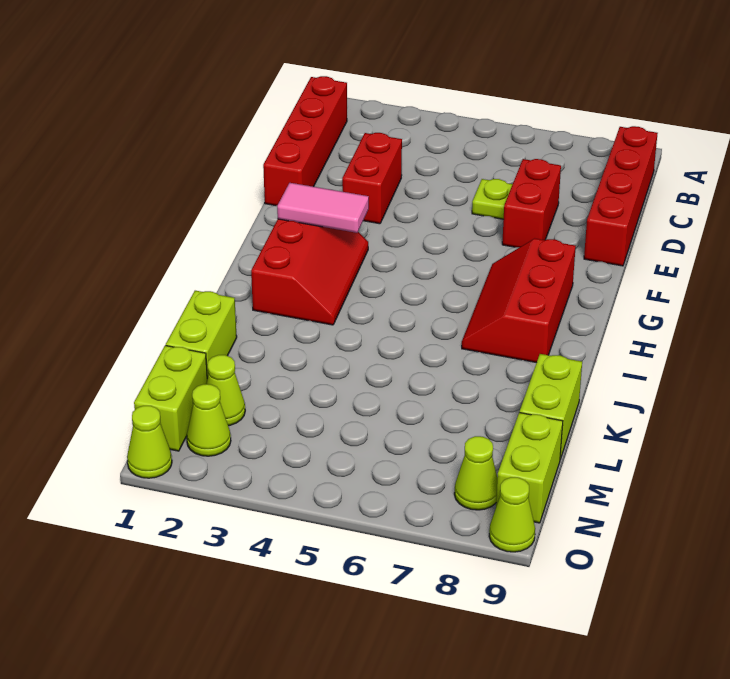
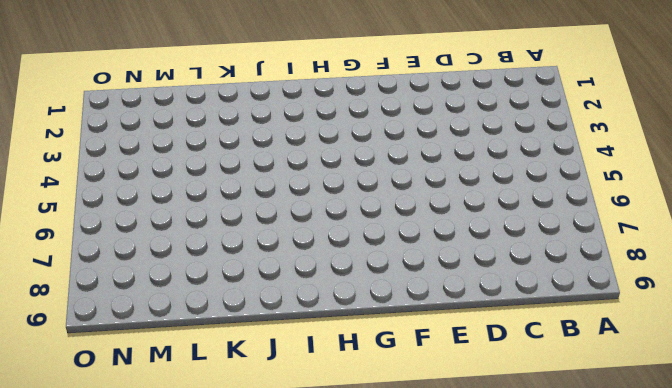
none -> red brick B1:E1 level 1
none -> red brick B9:E9 level 1
none -> red brick D3:E3 level 1

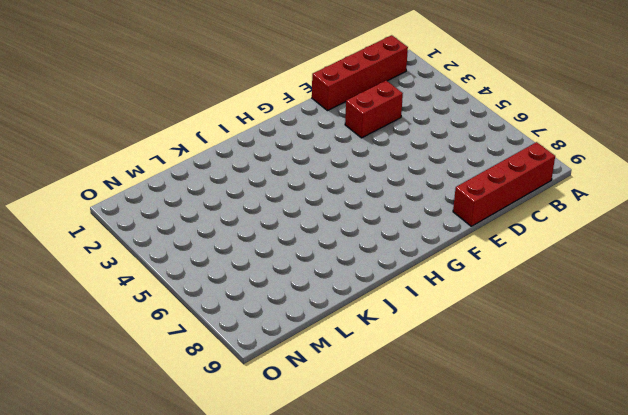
none -> lime plate D6 level 1
none -> red brick D7:E7 level 1
none -> red slope G2:I3 level 1 top 2

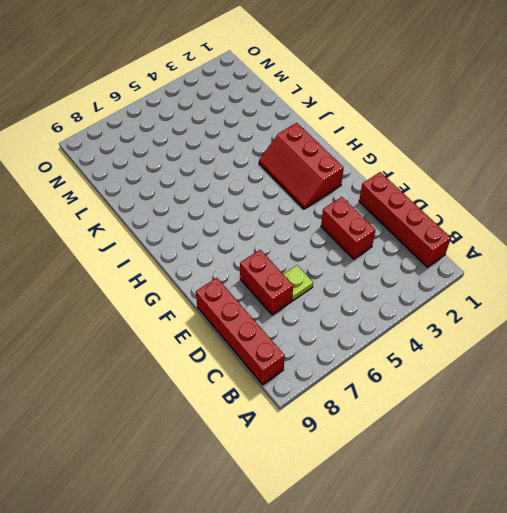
none -> red slope G7:I8 level 1 top 8
none -> lime brick K1:L1 level 1
none -> lime brick K9:L9 level 1

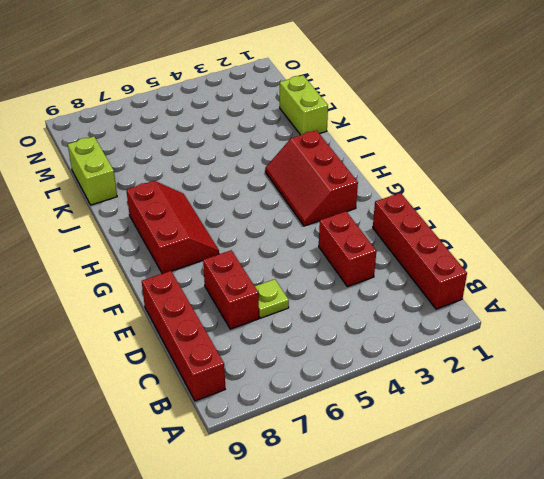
none -> lime brick M1:N1 level 1
none -> lime cone M2 level 1
none -> lime brick M9:N9 level 1

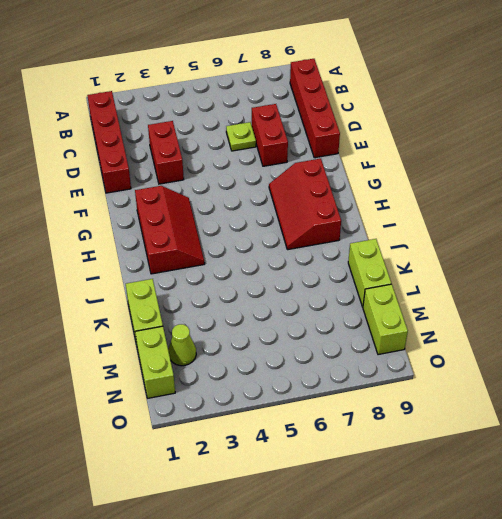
none -> lime cone N2 level 1
none -> lime cone N8 level 1
none -> lime cone O1 level 1

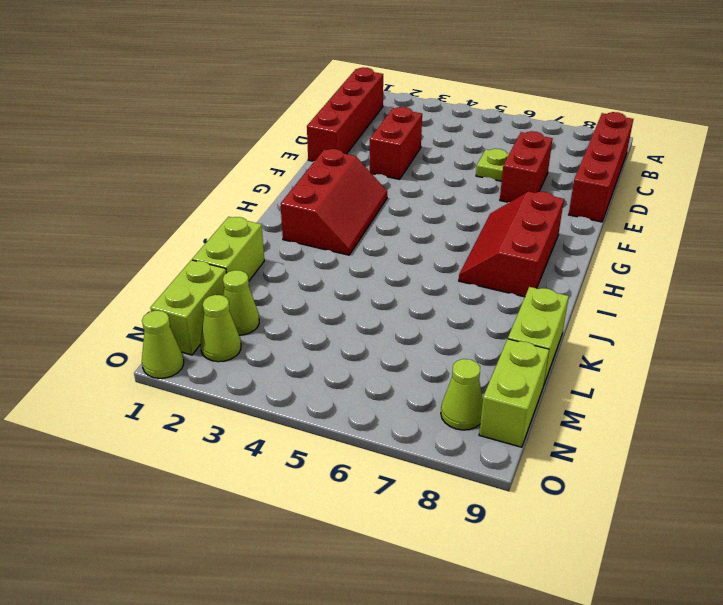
none -> lime cone O9 level 1
none -> pink tile G2:G3 level 2

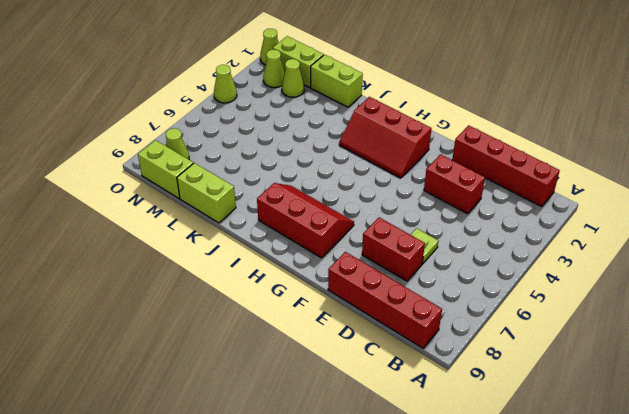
lime cone O4 level 1 -> lime cone O9 level 1
none -> pink tile G2:G3 level 2

